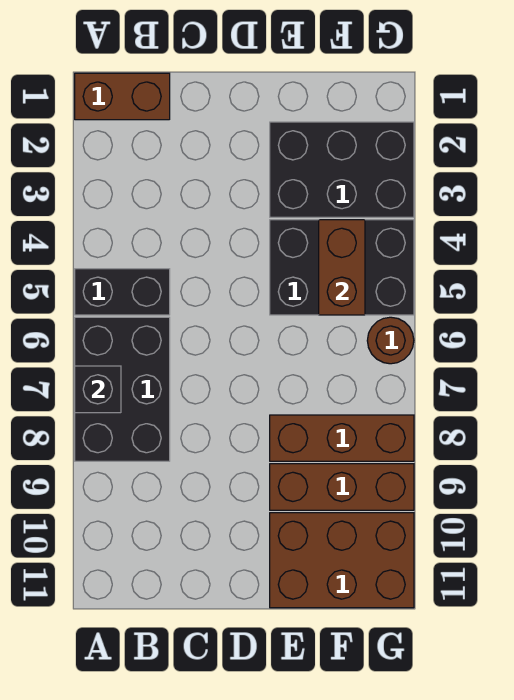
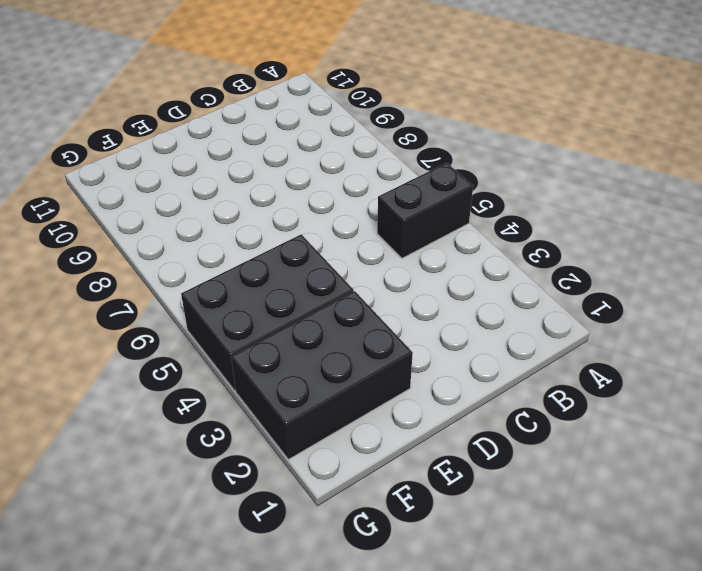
none -> brown brick A1:B1 level 1
none -> black brick A6:B8 level 1

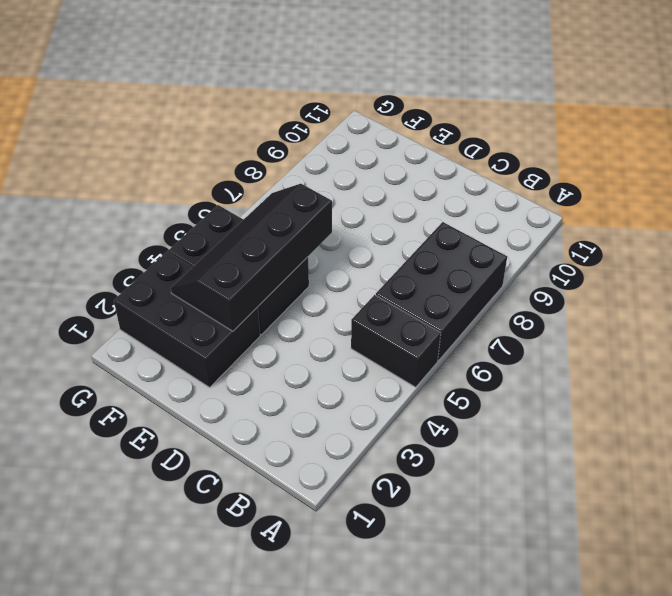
black slope E3:F6 level 2 top E -> brown brick F4:F5 level 2
none -> brown brick A1:B1 level 1
none -> brown brick E8:G8 level 1

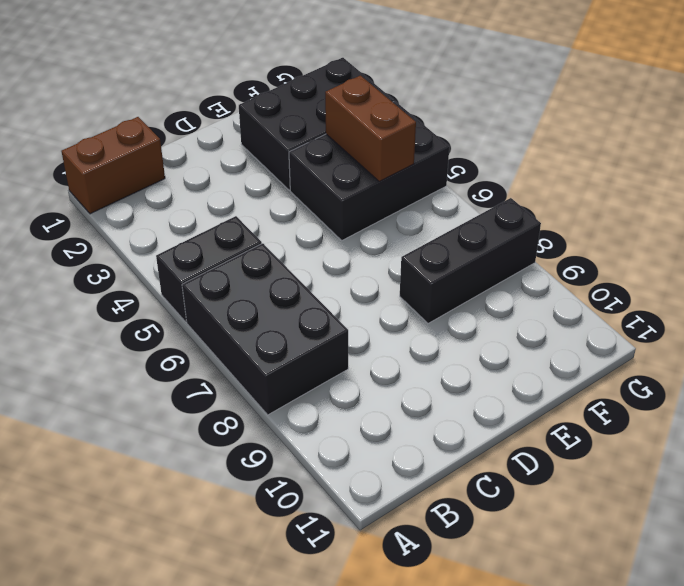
black brick E8:G8 level 1 -> brown brick E8:G8 level 1
none -> brown brick E9:G9 level 1
none -> brown brick E10:G11 level 1

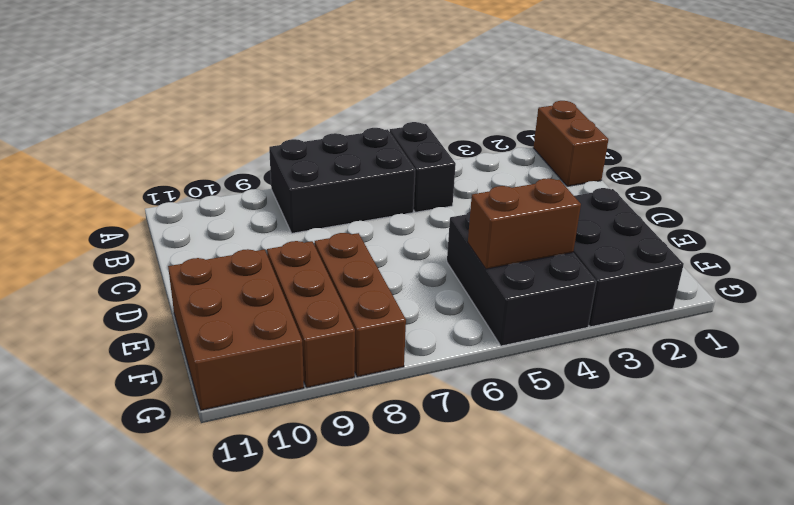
none -> brown round brick G6 level 1
none -> black brick A7 level 2

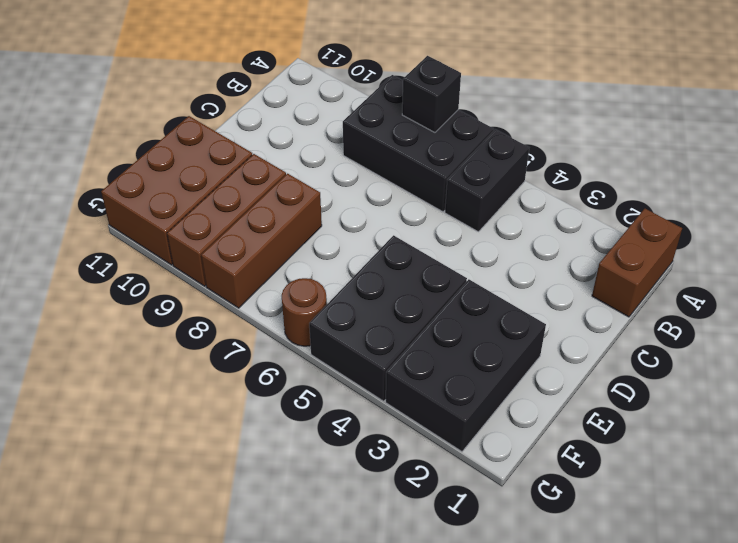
none -> brown brick F4:F5 level 2

